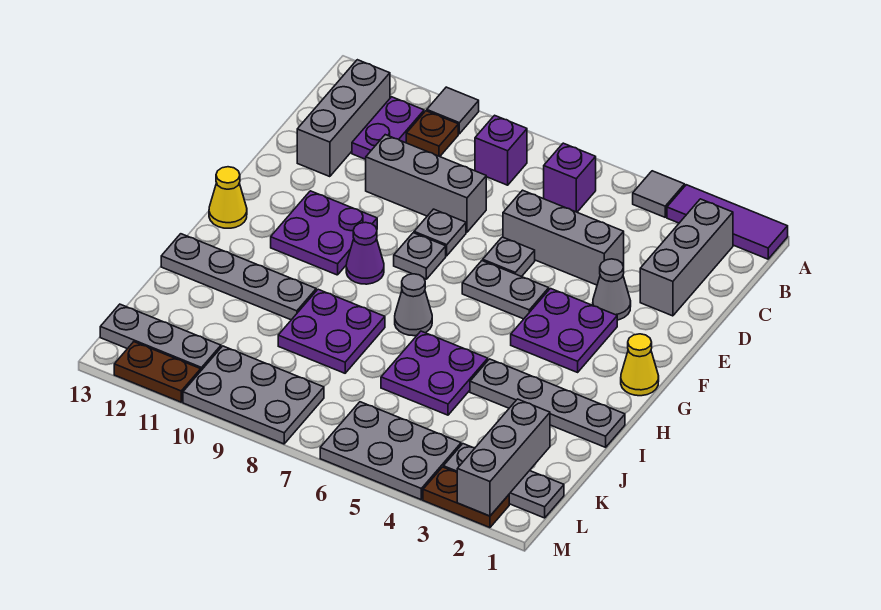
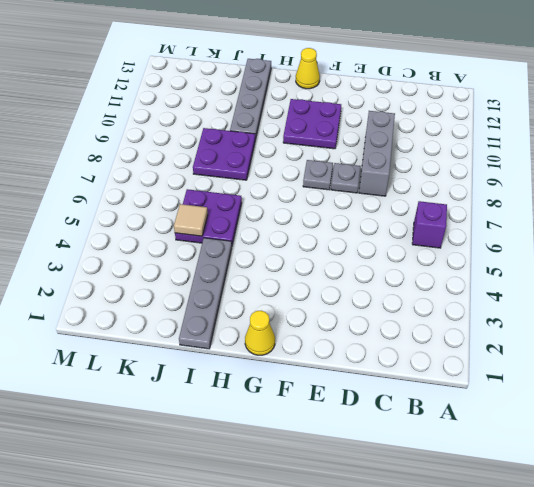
tan tile J5 level 2 -> none
none -> purple tile A1:A3 level 1
none -> grey tile A4 level 1
none -> grey tile A10 level 1
none -> grey brick B2:D2 level 1

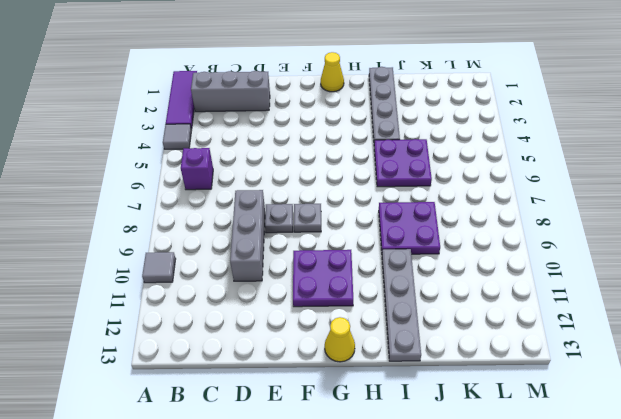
none -> purple brick B8 level 1
none -> brown plate B10 level 1
none -> purple plate B11:C11 level 1
none -> grey brick B12:D12 level 1

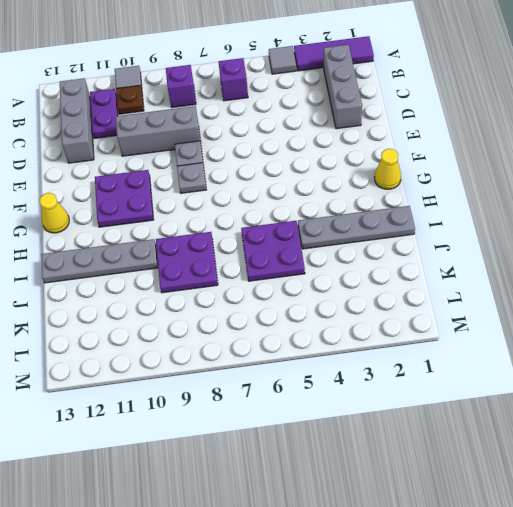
none -> grey brick D4:D6 level 1
none -> grey cone E3 level 1
none -> grey plate E6 level 1
none -> purple plate F3:G4 level 1

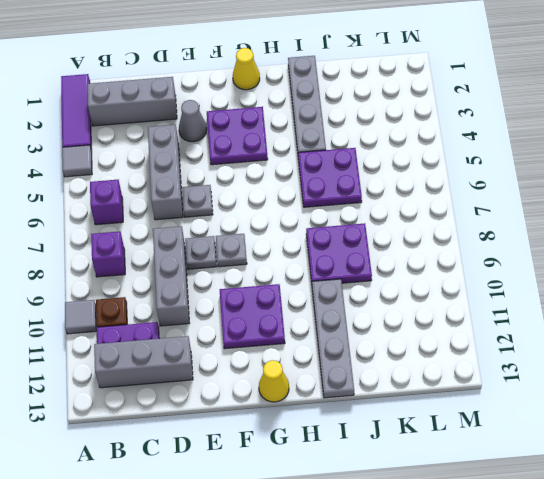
none -> grey plate F5:F6 level 1
none -> purple cone G9 level 1
none -> grey cone H7 level 1
none -> grey plate L1:L3 level 1

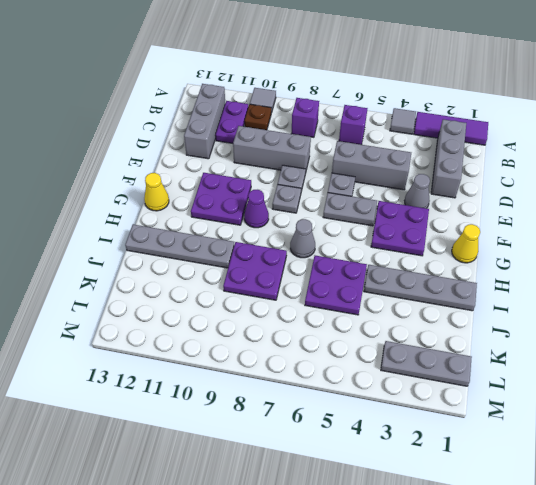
none -> grey plate L4:M6 level 1
none -> grey plate L8:M10 level 1
none -> grey plate L11:L13 level 1
none -> brown plate M2:M3 level 1

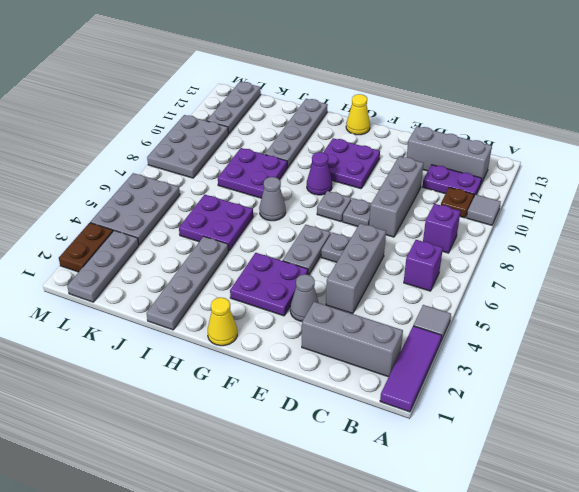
none -> brown plate M11:M12 level 1
none -> grey brick K2:M2 level 2

